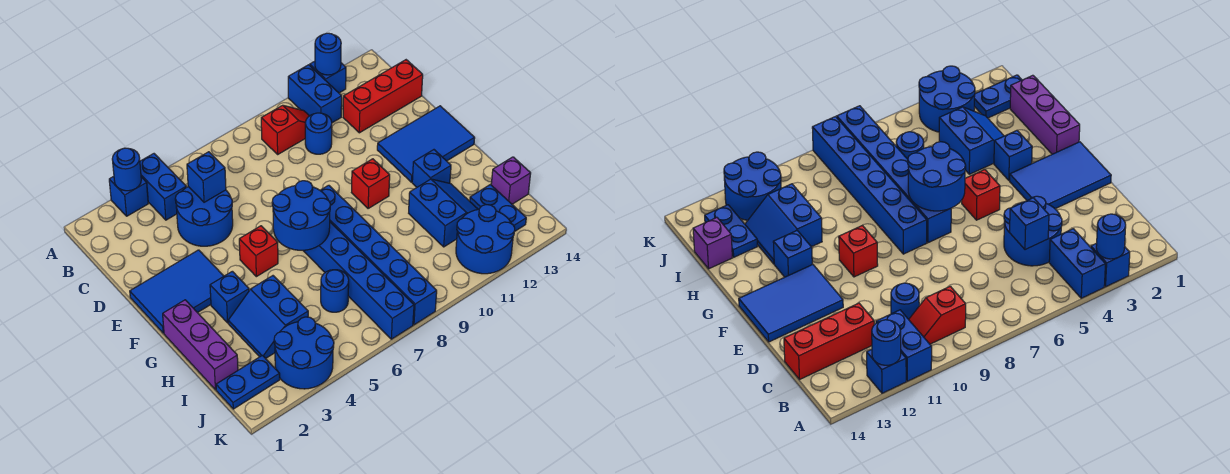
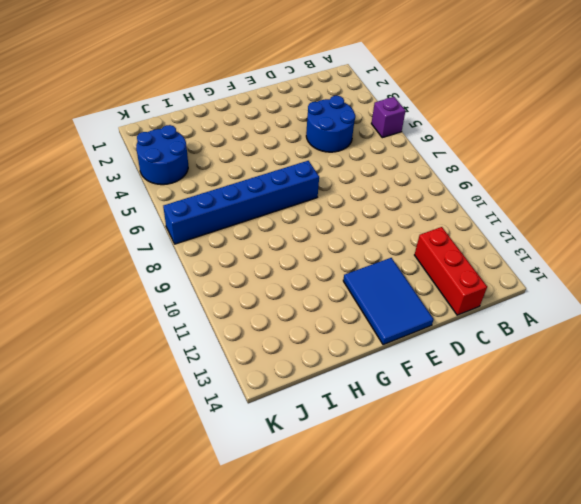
purple brick A5 level 1 -> purple brick I14 level 1
none -> blue brick A3 level 1
none -> blue brick A4:B4 level 1
none -> blue brick A11:B11 level 1

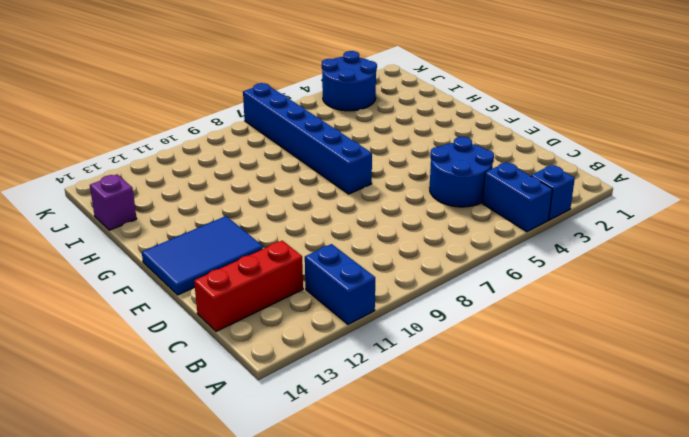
none -> blue brick A12 level 1
none -> red slope B9:B10 level 1 top 9
none -> blue round brick C10 level 1

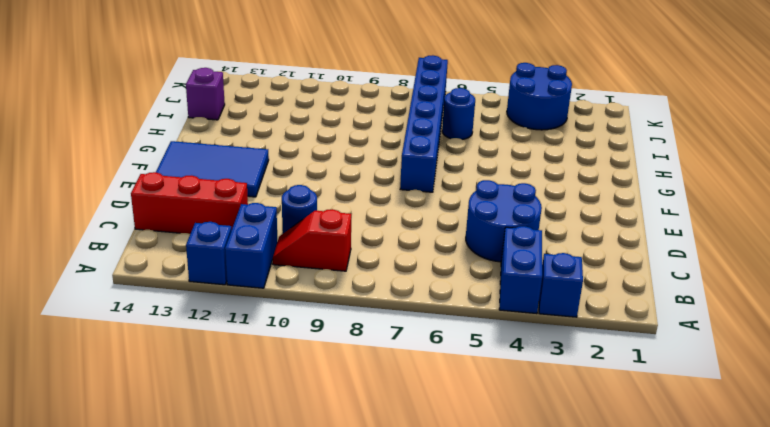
none -> blue tile E1:F3 level 1
none -> red brick F5 level 1
none -> blue brick F8:K8 level 1

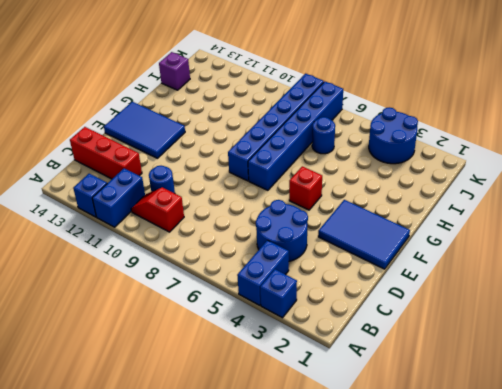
none -> red brick F10 level 1
none -> purple brick G1:I1 level 1
none -> blue brick G3 level 1

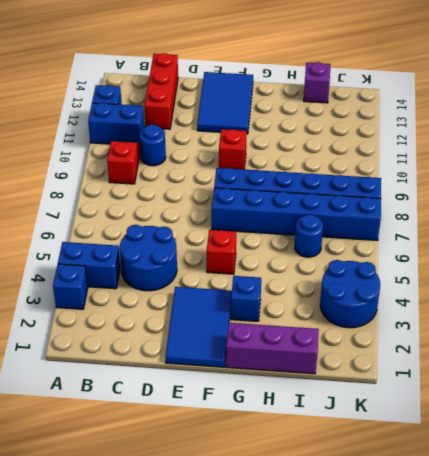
none -> blue brick G12 level 1
none -> blue slope H3:I4 level 1 top 4
none -> blue slope H11:I12 level 1 top 11

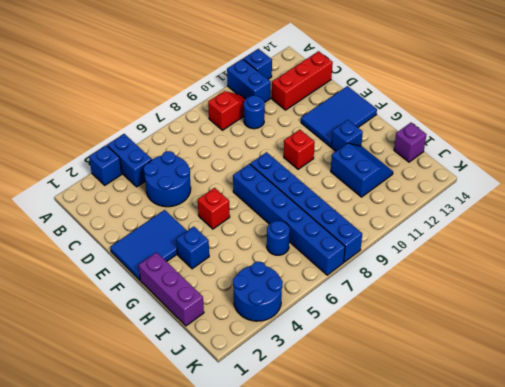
none -> blue slope H3:I4 level 1 top 4
none -> blue plate I13:J13 level 1
none -> blue plate J1:J2 level 1

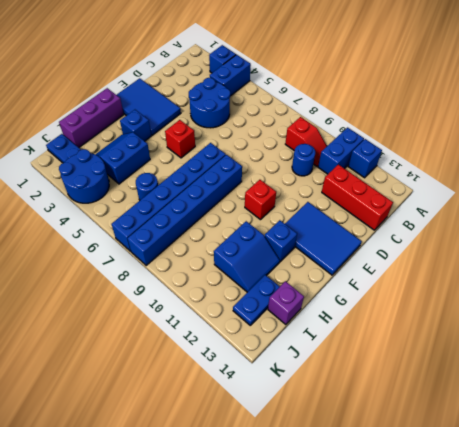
none -> blue round brick J11:K12 level 1
none -> blue round brick A3 level 2
none -> blue round brick A12 level 2

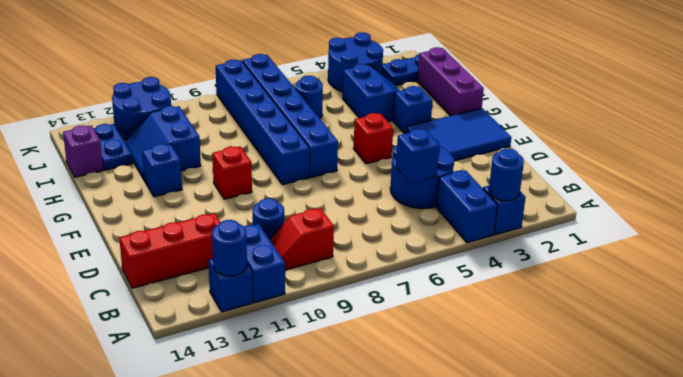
none -> blue tile E12:F14 level 1
none -> blue round brick F6:G7 level 2

